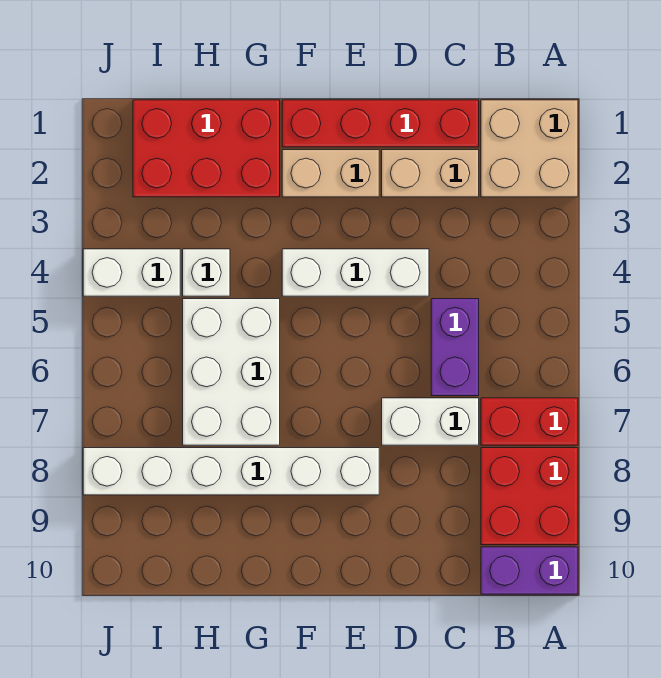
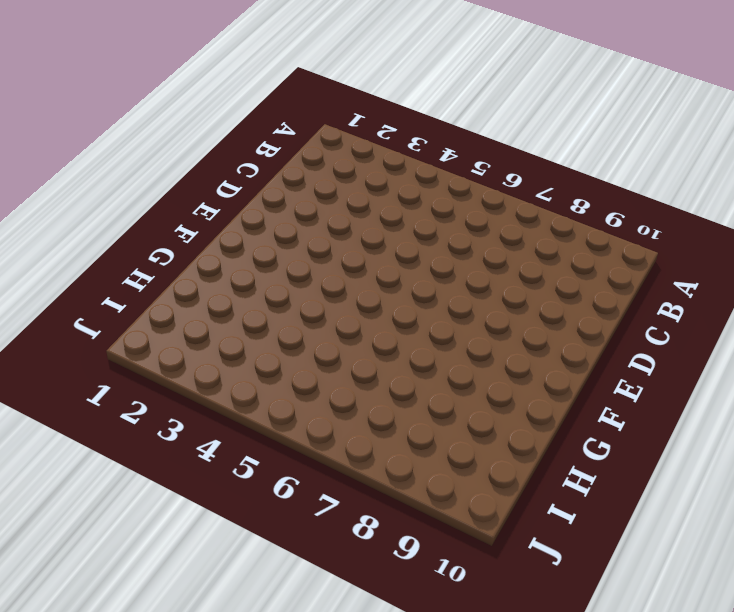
none -> tan brick A1:B2 level 1
none -> red brick A7:B7 level 1
none -> red brick A8:B9 level 1

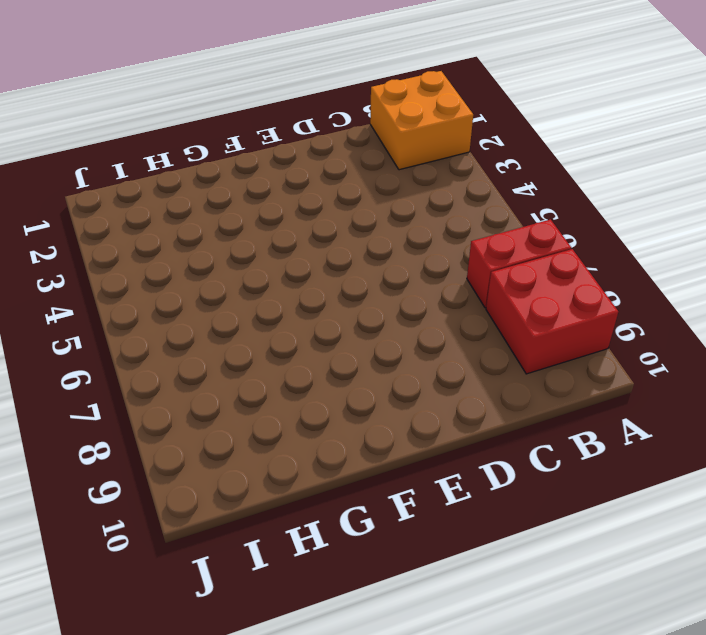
orange brick A1:B2 level 1 -> tan brick A1:B2 level 1
none -> purple brick A10:B10 level 1
none -> red brick C1:F1 level 1
none -> tan brick C2:D2 level 1

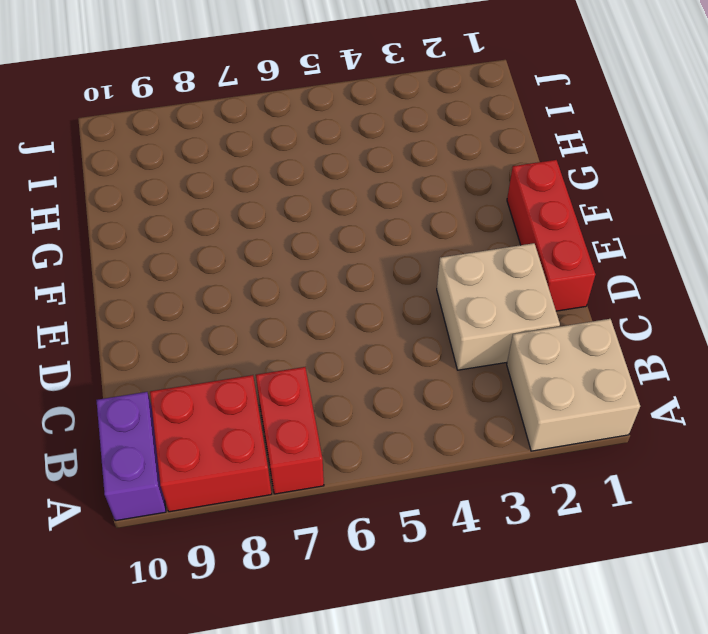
tan brick C2:D3 level 1 -> tan brick C2:D2 level 1
red brick D1:F1 level 1 -> red brick C1:F1 level 1
none -> purple brick C5:C6 level 1
none -> white brick C7:D7 level 1
none -> white brick D4:F4 level 1

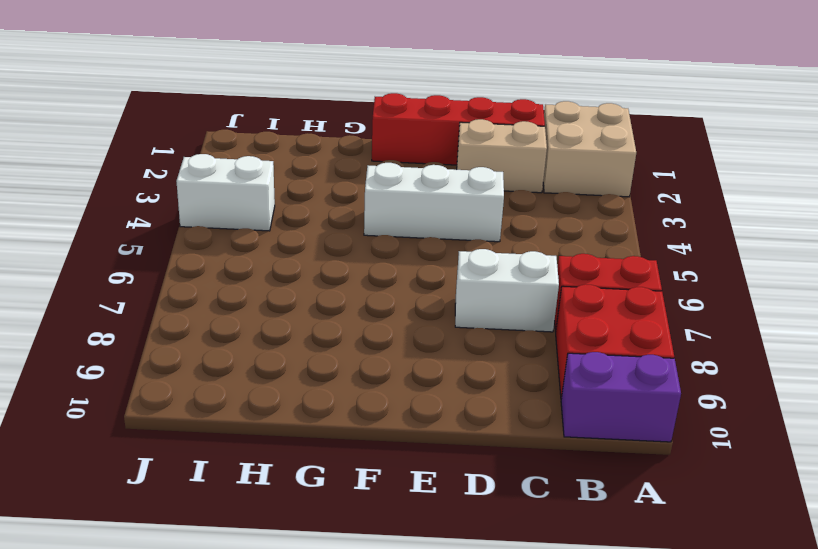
none -> purple brick C5:C6 level 1
none -> tan brick E2:F2 level 1
none -> white brick E8:J8 level 1

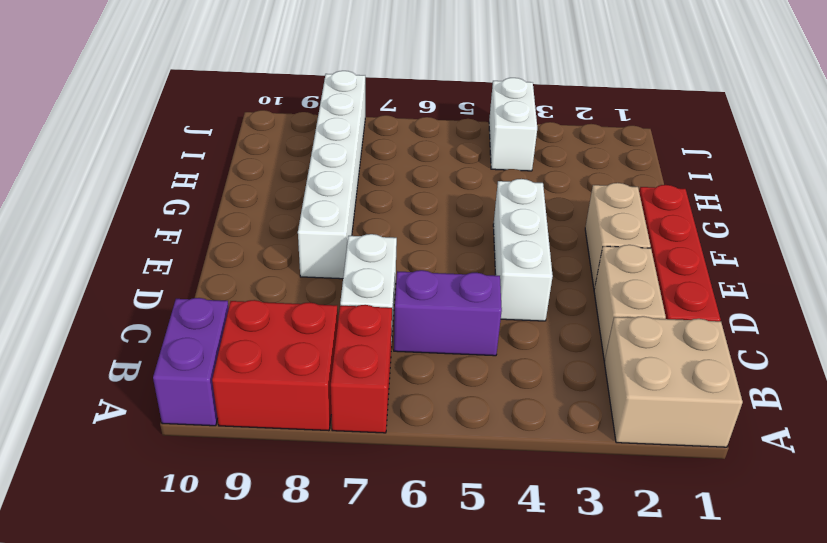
none -> red brick G1:I2 level 1
none -> white brick G5:H7 level 1
none -> white brick H4 level 1

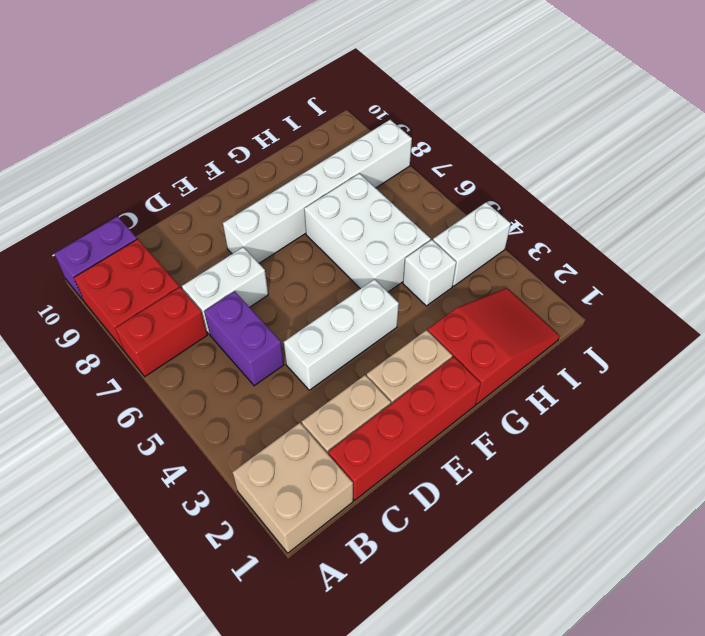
red slope G1:I2 level 1 top G -> red brick G1:I2 level 1

